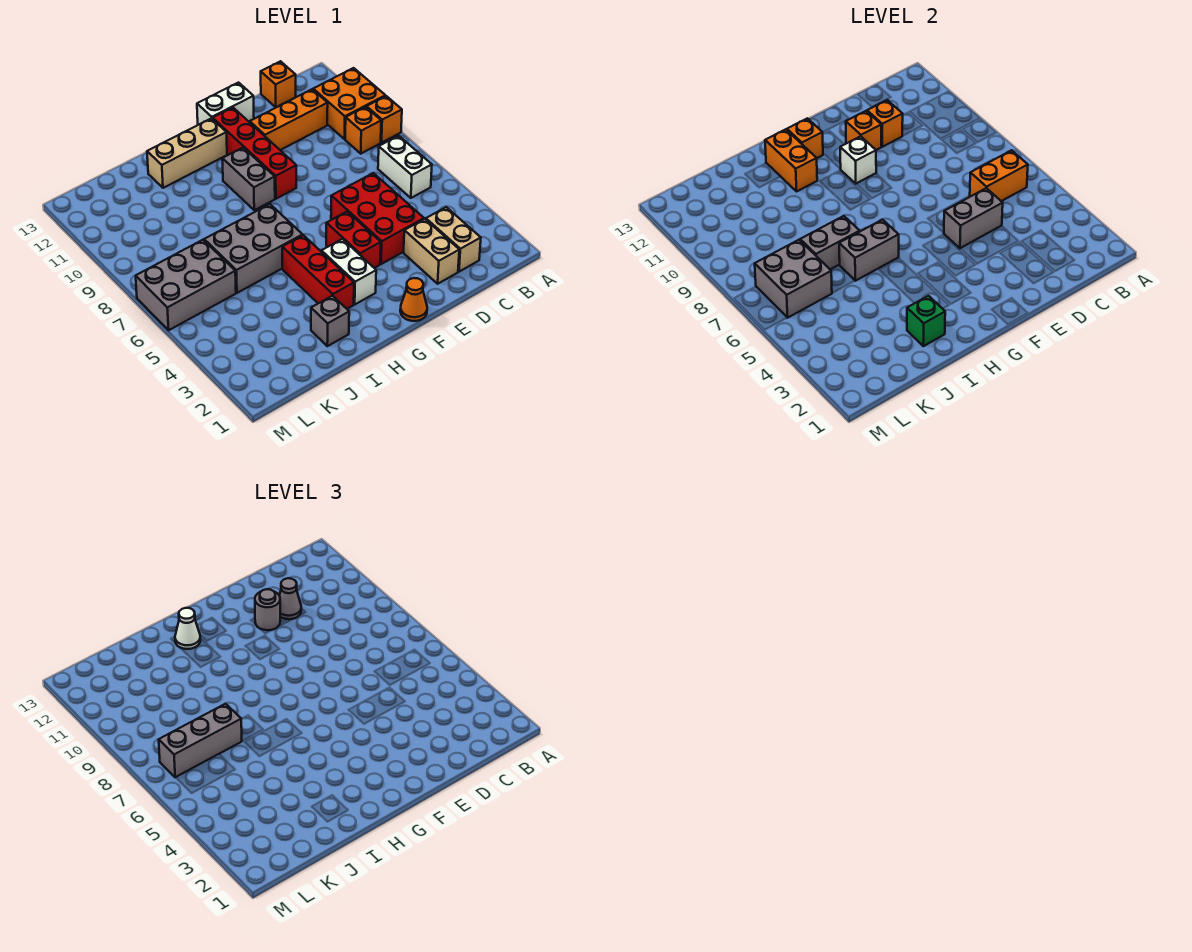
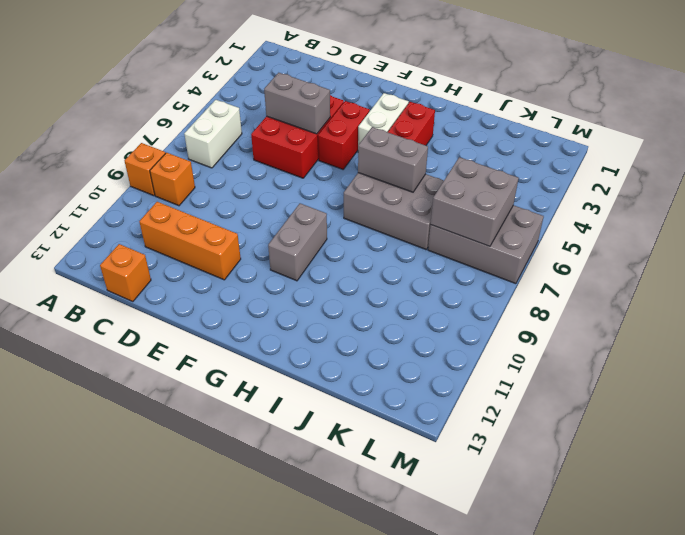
none -> orange brick A10:B11 level 1
none -> tan brick C2:C3 level 1
none -> tan brick D2:D3 level 1
none -> white brick E13:F13 level 1

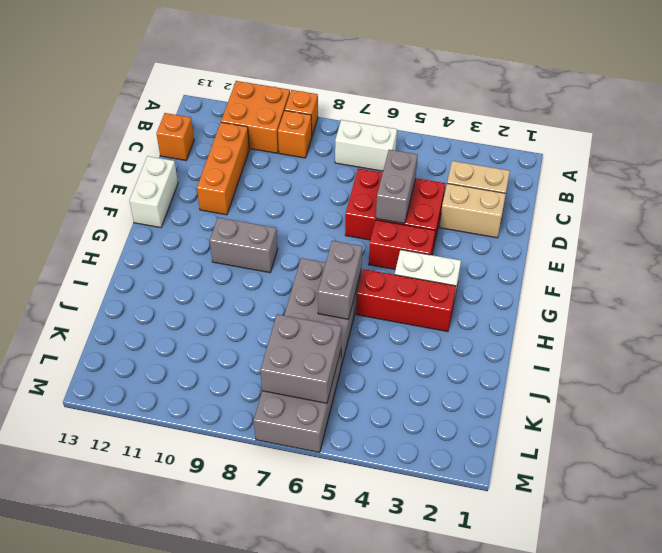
none -> orange cone F1 level 1
none -> red brick F9:F12 level 1
none -> tan brick G12:I12 level 1
none -> grey brick I2 level 1

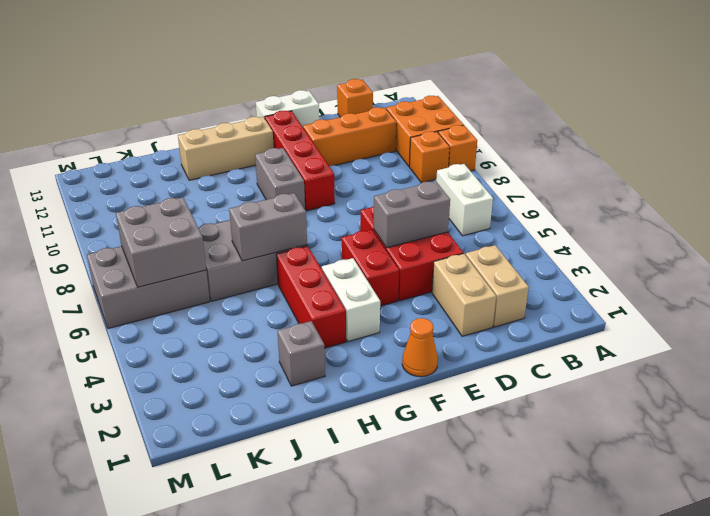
none -> orange brick B6:C6 level 2
none -> orange brick D11 level 2
none -> orange brick E11 level 2
none -> white brick F10 level 2

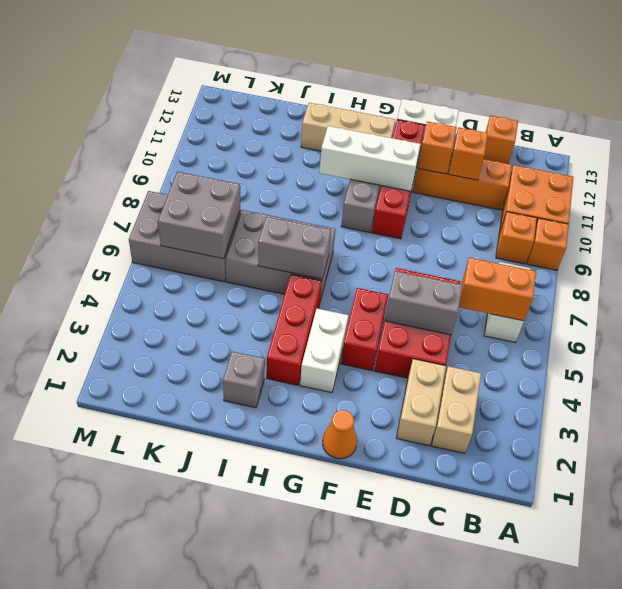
white brick F10:H10 level 2 -> white brick F10 level 2
none -> orange brick G12 level 2
none -> orange brick H11:H12 level 2
none -> green brick I2 level 2
none -> grey brick I7:J7 level 2

